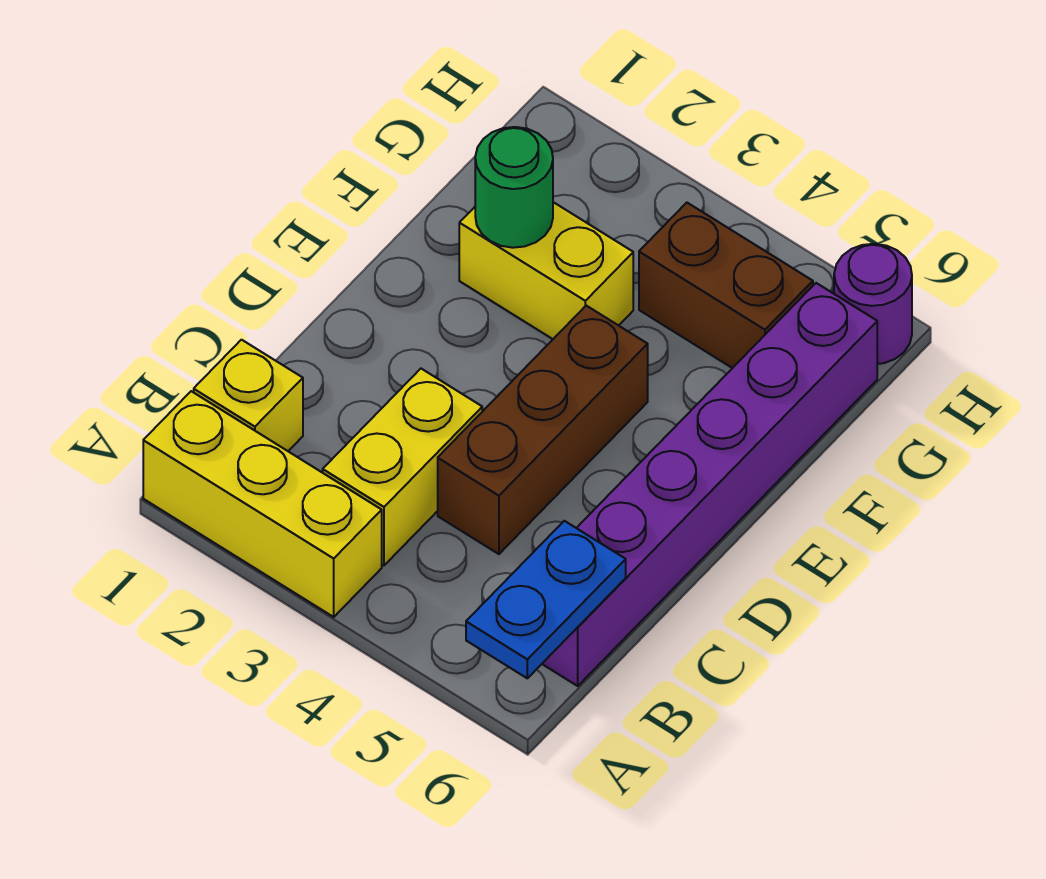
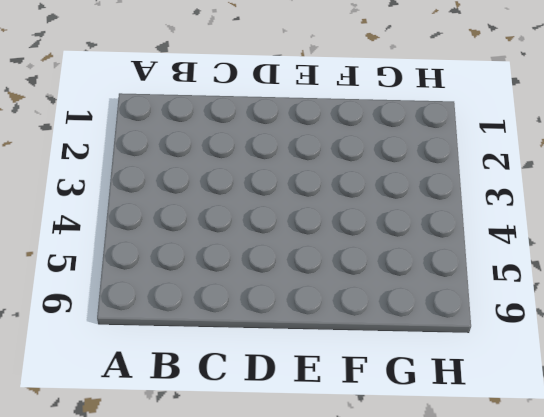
none -> yellow brick A1:A3 level 1
none -> yellow brick B1 level 1

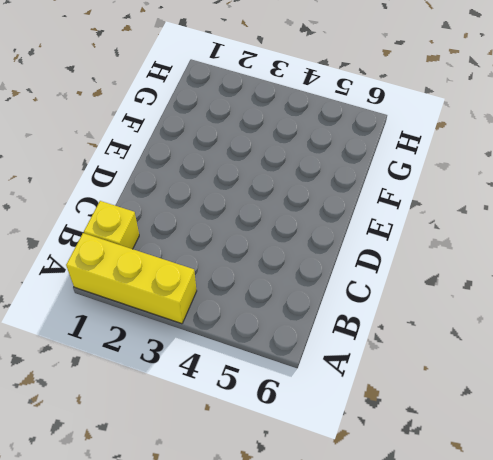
none -> yellow brick B3:C3 level 1
none -> purple brick B6:G6 level 1

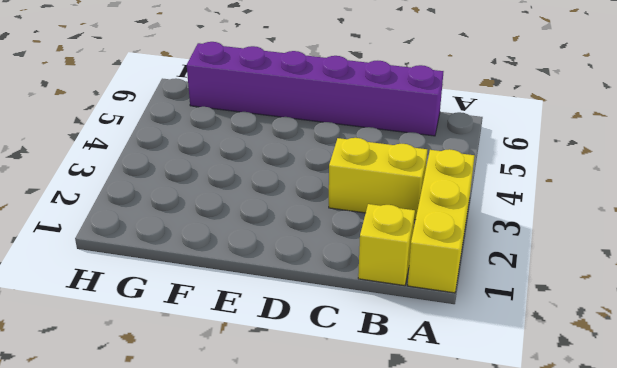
none -> brown brick C4:E4 level 1
none -> yellow brick F2:F3 level 1

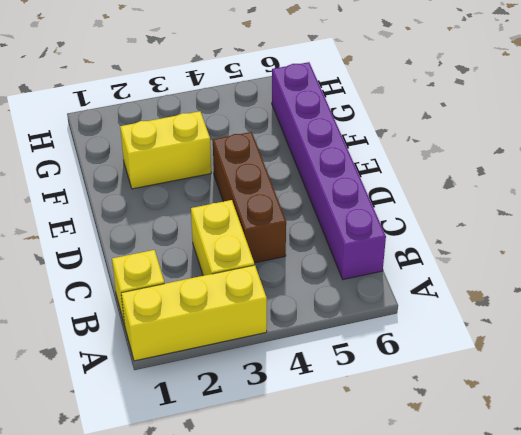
none -> brown brick G4:G5 level 1
none -> purple round brick H6 level 1

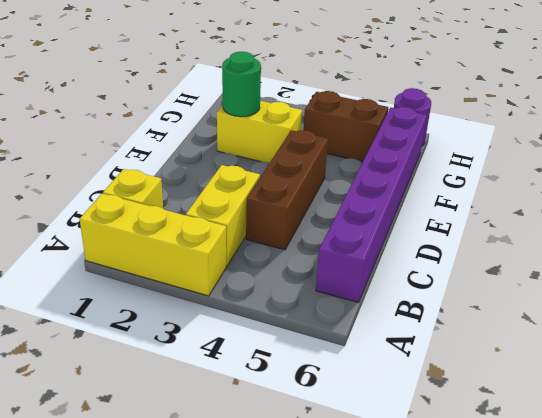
none -> blue plate A6:B6 level 2

